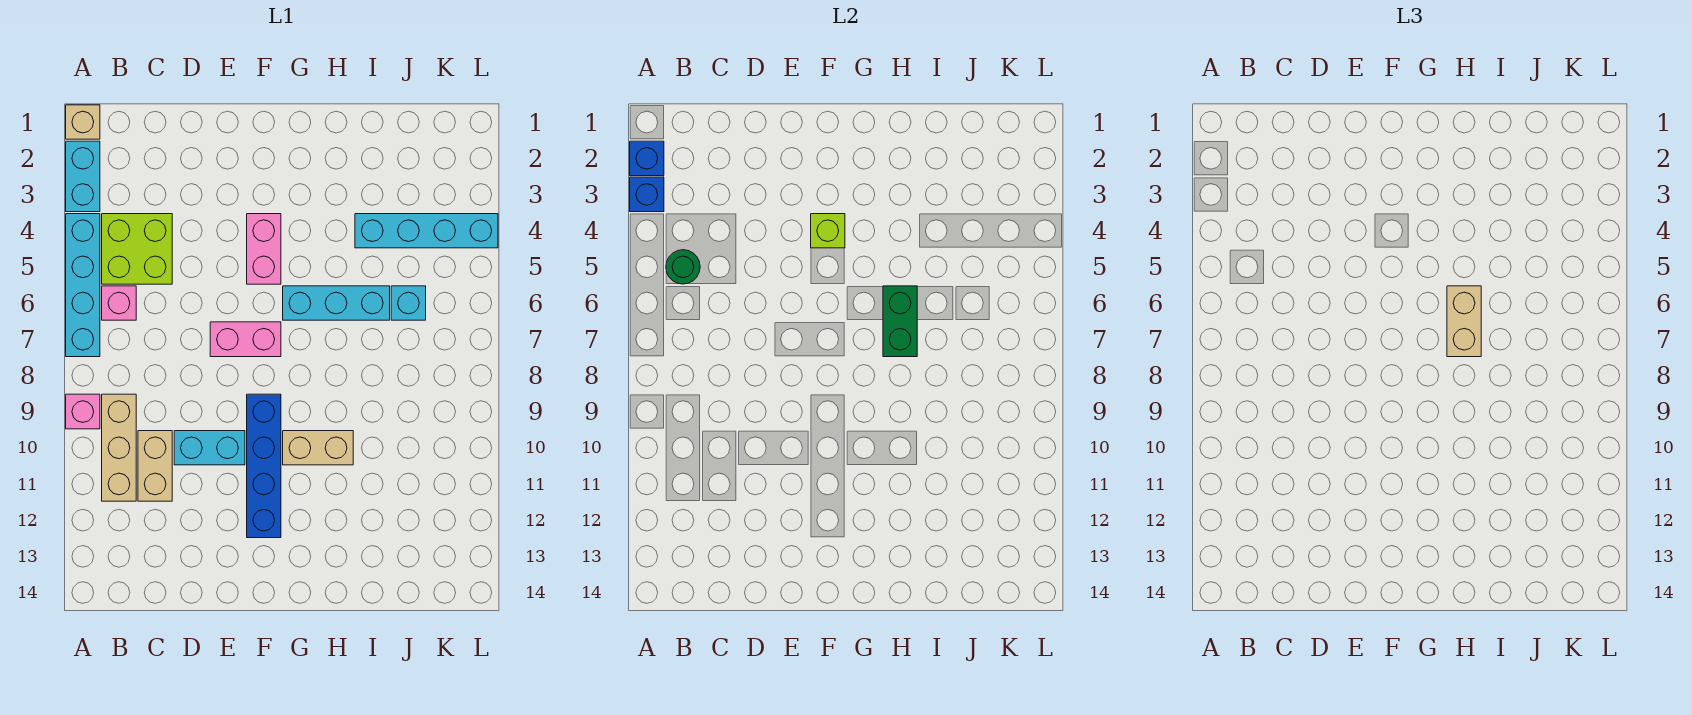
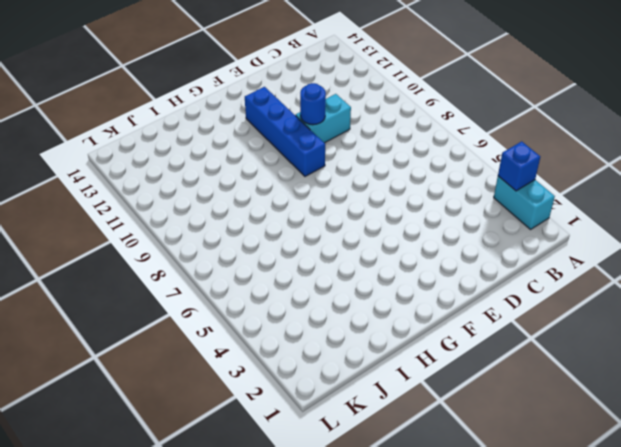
blue round brick E10 level 2 -> none
none -> tan brick A1 level 1
none -> cyan brick A4:A7 level 1
none -> pink brick A9 level 1

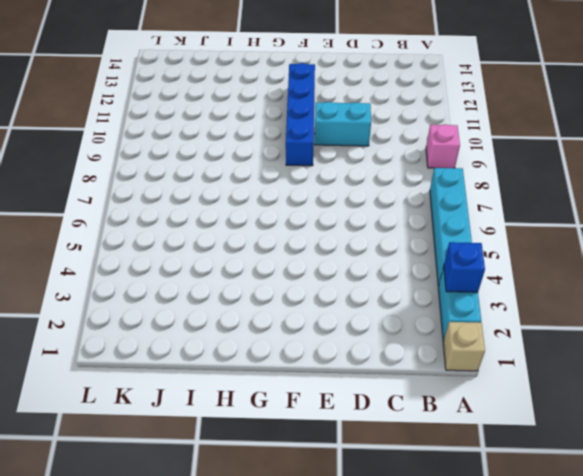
none -> lime brick B4:C5 level 1
none -> pink brick B6 level 1
none -> tan brick B9:B11 level 1

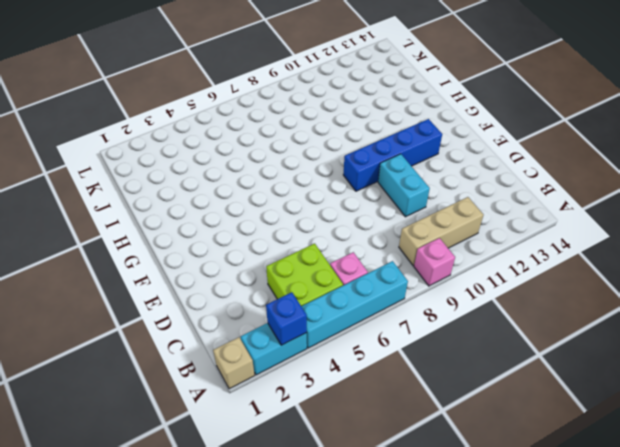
none -> tan brick C10:C11 level 1
none -> pink brick E7:F7 level 1
none -> pink brick F4:F5 level 1

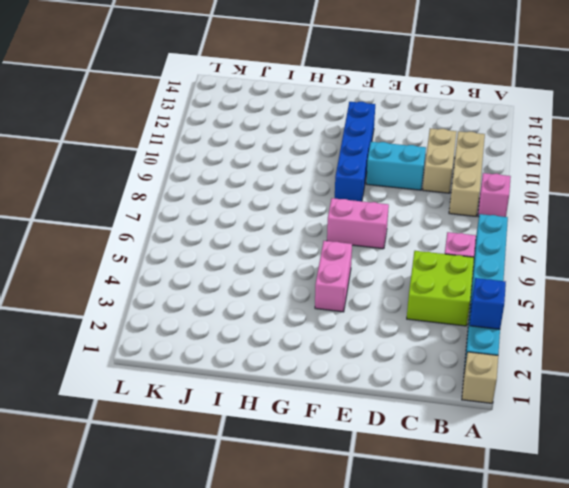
none -> cyan brick G6:I6 level 1
none -> tan brick G10:H10 level 1
none -> cyan brick I4:L4 level 1

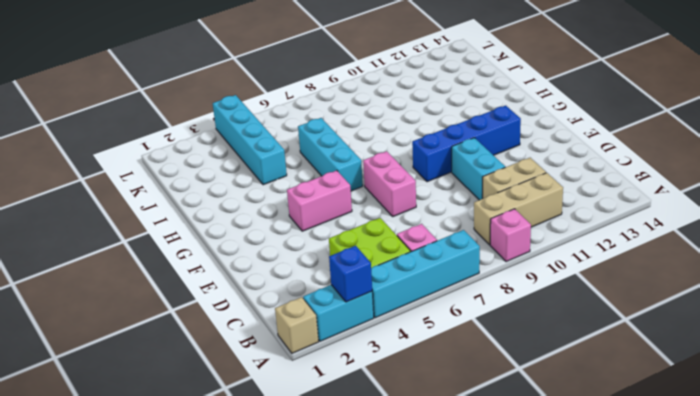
none -> tan brick G10:H10 level 1
none -> cyan brick J6 level 1
none -> blue brick A2 level 2

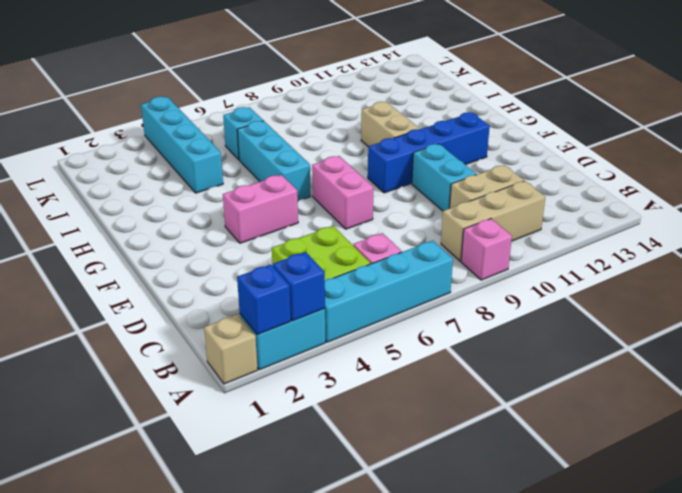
none -> green round brick B5 level 2
none -> lime brick F4 level 2
none -> green brick H6:H7 level 2

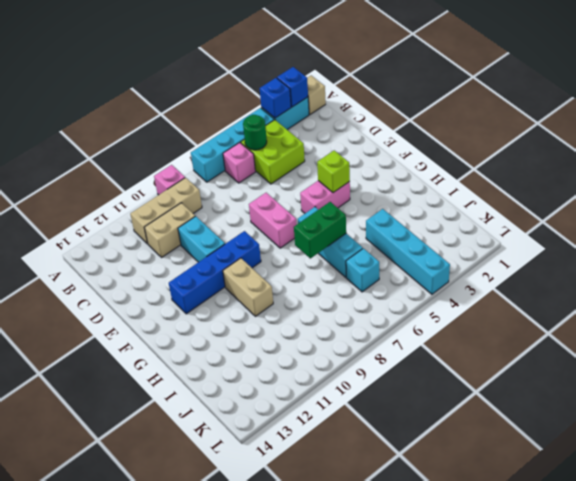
none -> tan brick H6:H7 level 3

